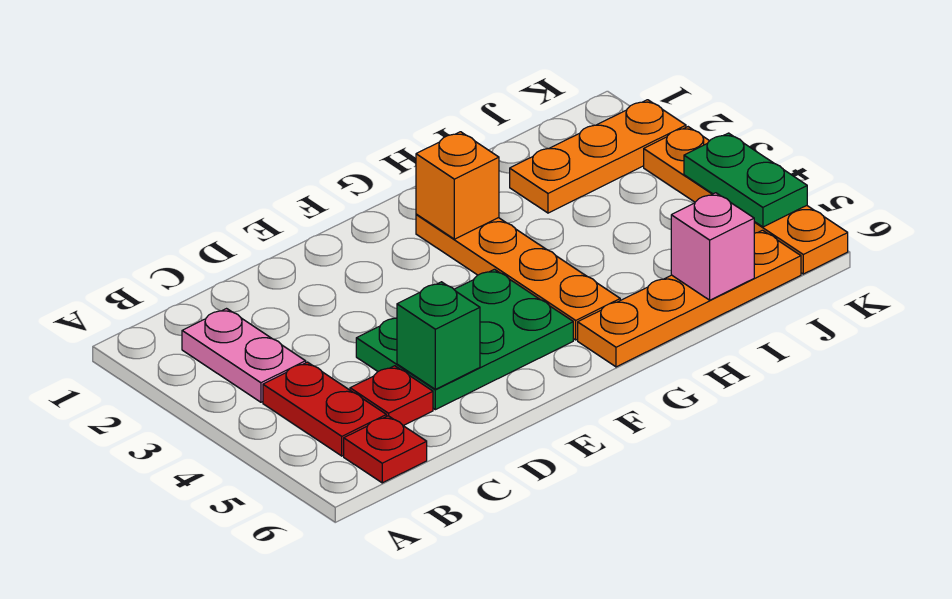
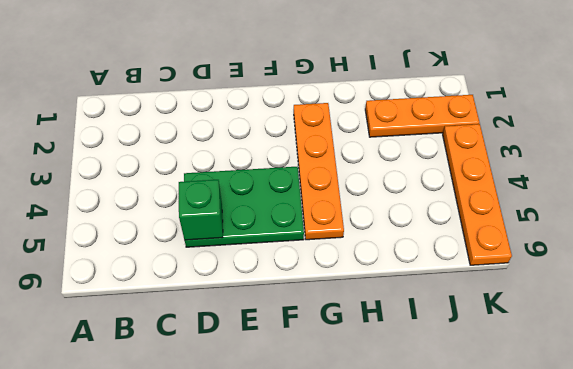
none -> pink plate B2:B3 level 1
none -> red plate B4:B5 level 1
none -> red plate B6 level 1

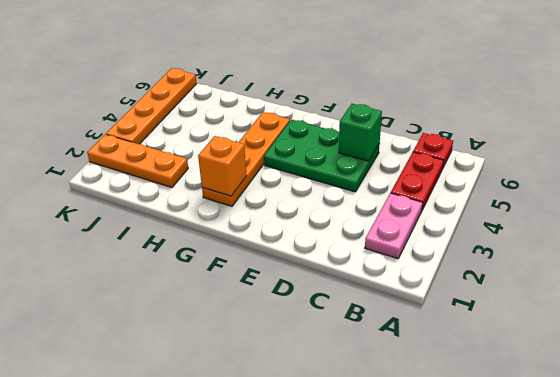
none -> red plate C5 level 1
none -> orange plate G6:J6 level 1
none -> pink brick I6 level 2

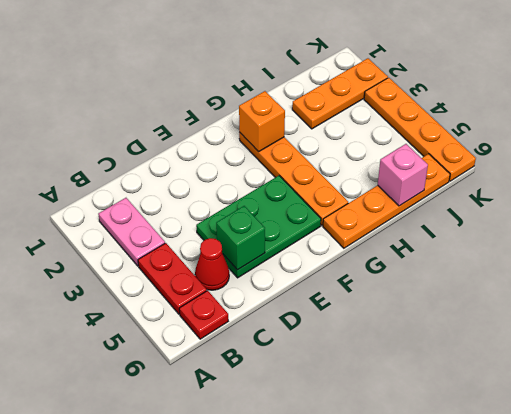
red cone C5 level 1 -> red plate C5 level 1
none -> green plate K4:K5 level 2

